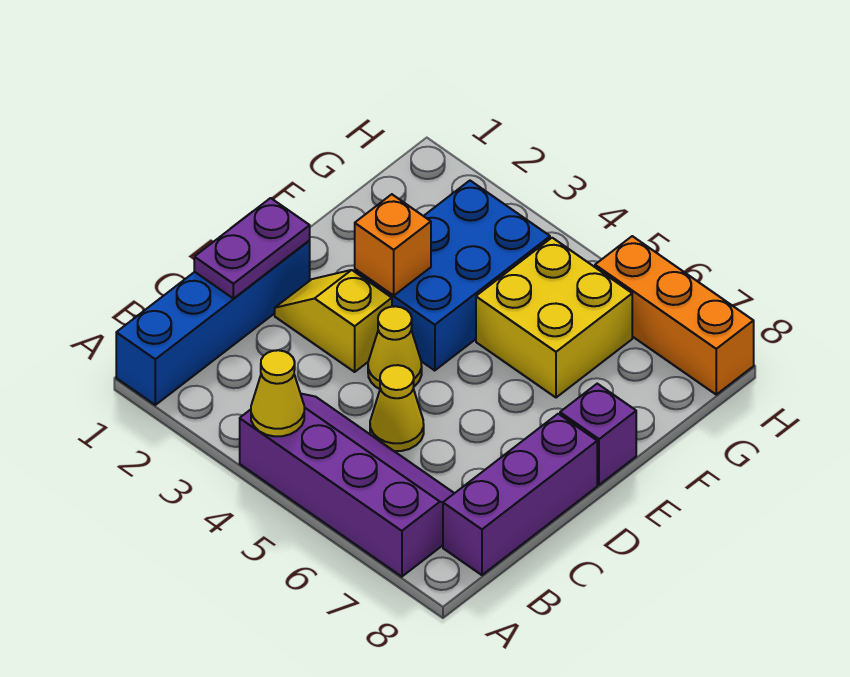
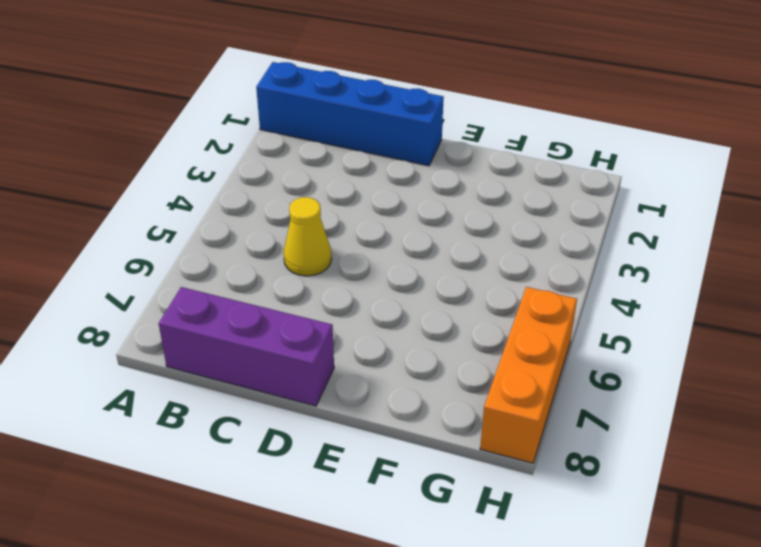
none -> purple slope A4:B7 level 1 top A
none -> yellow slope D2:D3 level 1 top 3
none -> yellow cone D4 level 1

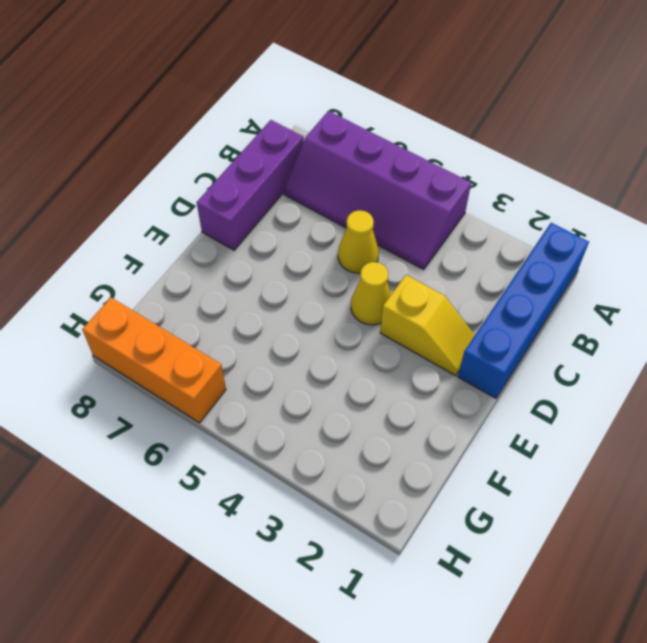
none -> blue brick E3:G4 level 1
none -> purple brick E8 level 1
none -> yellow brick F5:G6 level 1

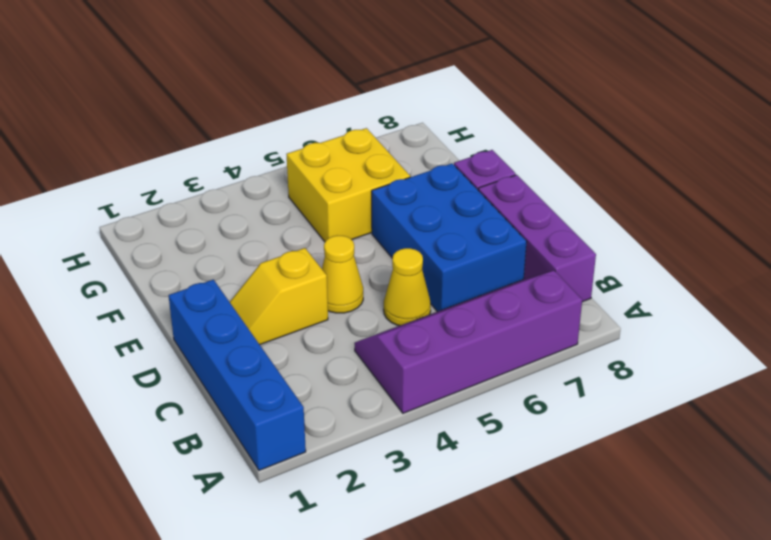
blue brick C6:E7 level 1 -> blue brick E3:G4 level 1
none -> orange brick H6:H8 level 1
none -> yellow cone A4 level 2
none -> purple plate C1:D1 level 2

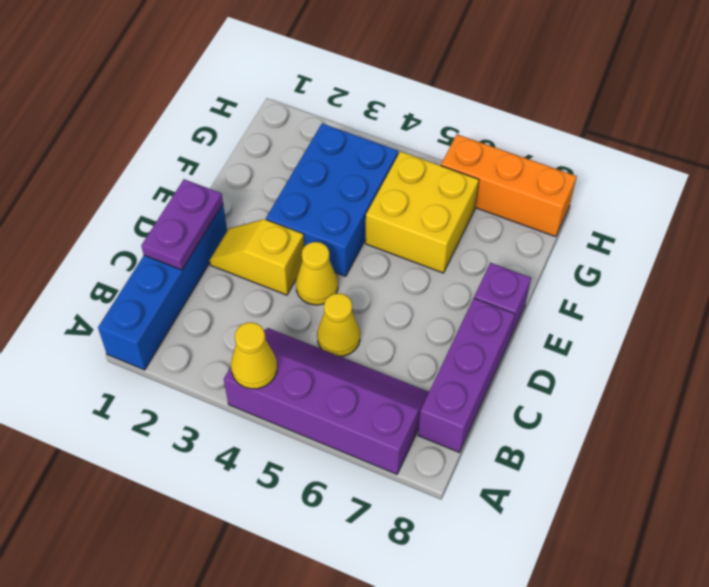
none -> orange brick E3 level 2

